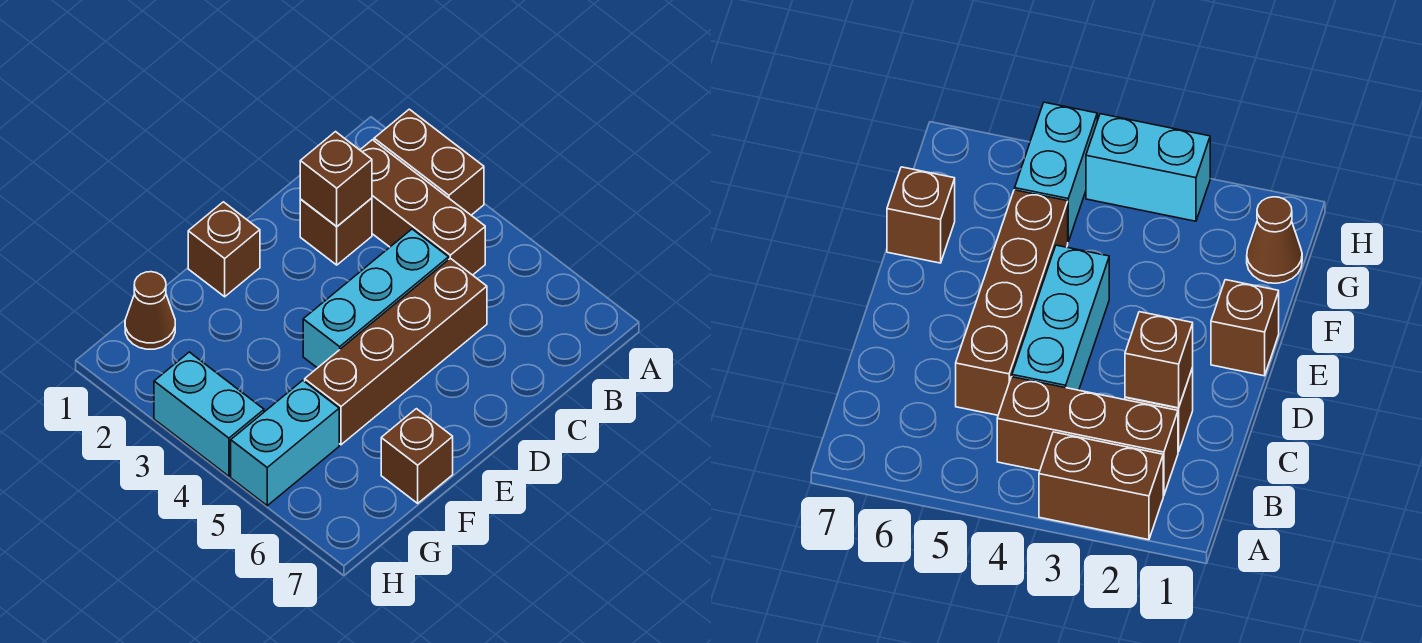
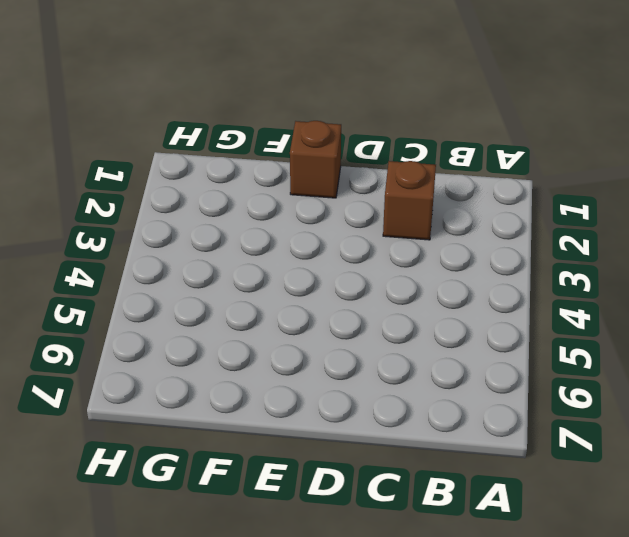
none -> brown brick A2:A3 level 1
none -> brown brick B2:B4 level 1

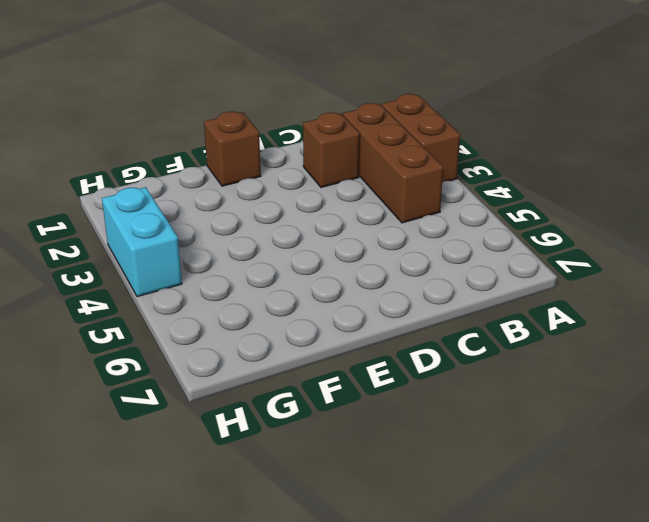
none -> cyan brick C4:E4 level 1
none -> brown brick C5:F5 level 1

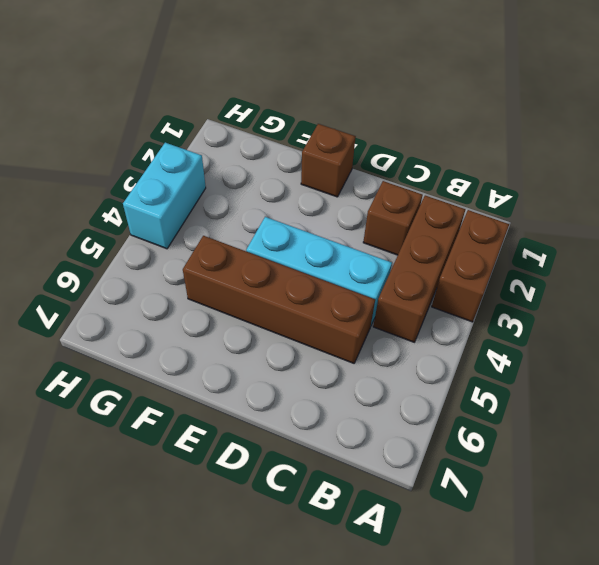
none -> brown brick F7 level 1
none -> brown cone G1 level 1

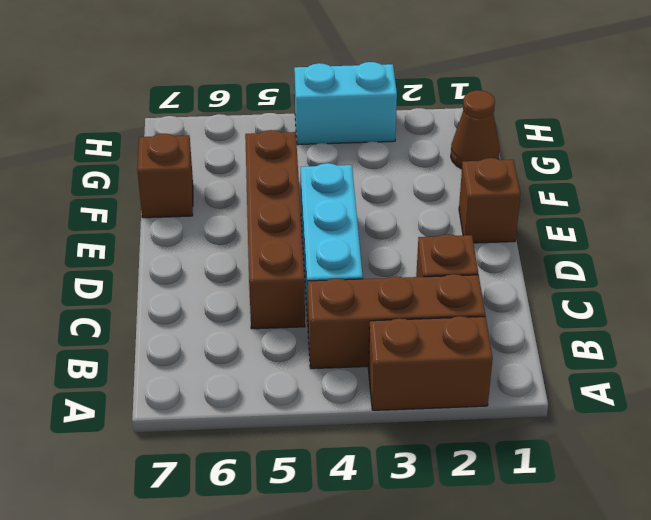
none -> cyan brick G5:H5 level 1
none -> brown brick C2 level 2

